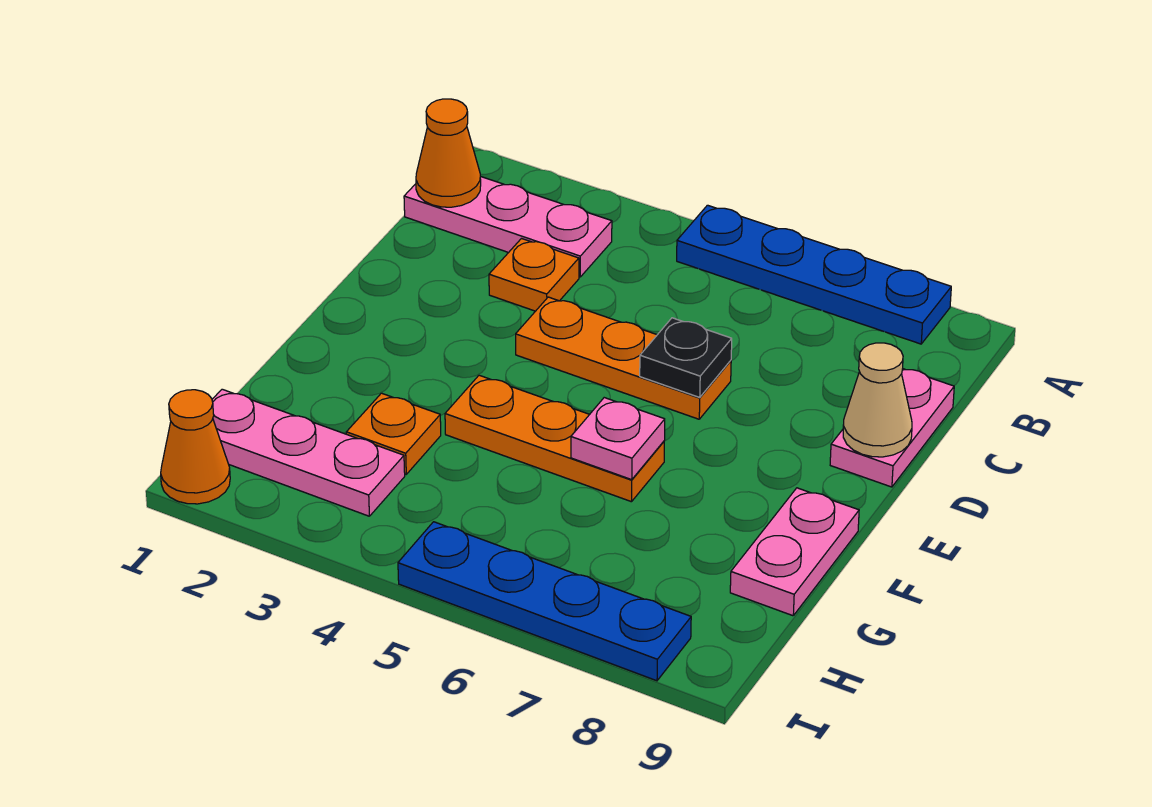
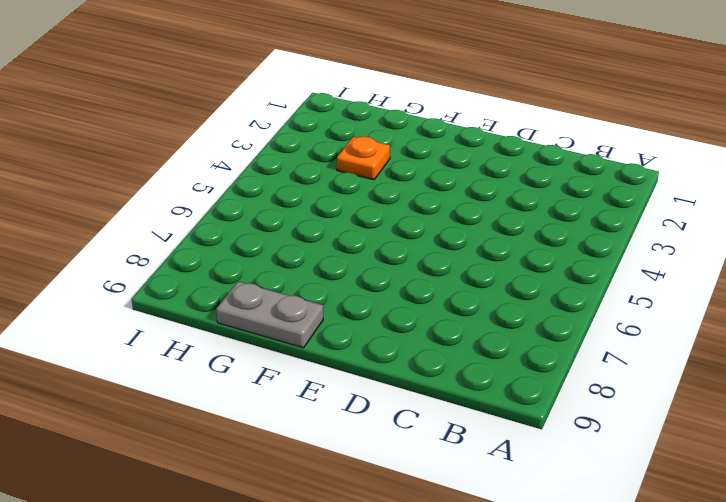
grey plate F9:G9 level 1 -> pink plate F9:G9 level 1
none -> blue plate A5:A8 level 1
none -> pink plate B1:B3 level 1
none -> orange plate C3 level 1

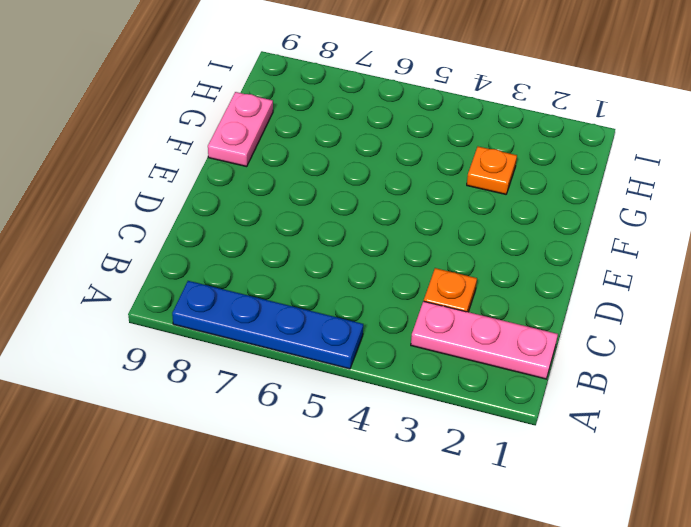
none -> pink plate C9:D9 level 1
none -> orange plate D4:D6 level 1
none -> orange plate F4:F6 level 1

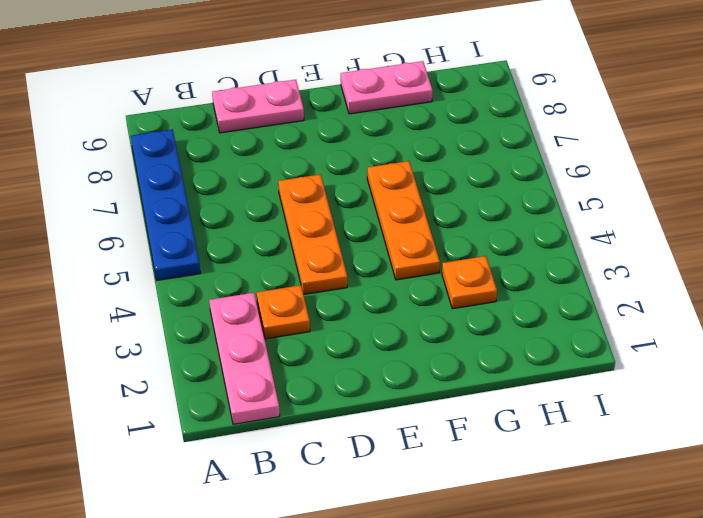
none -> pink plate H1:H3 level 1
none -> orange cone I1 level 1
none -> blue plate I5:I8 level 1

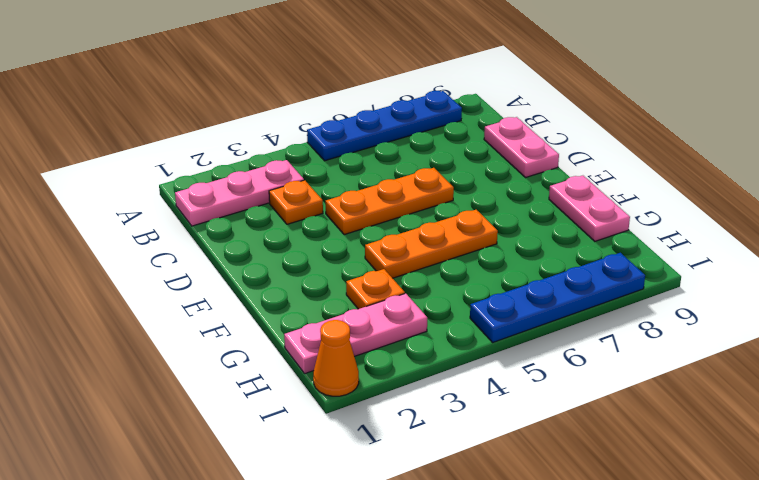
none -> orange cone B1 level 2
none -> black plate D6 level 2
none -> tan cone D9 level 2

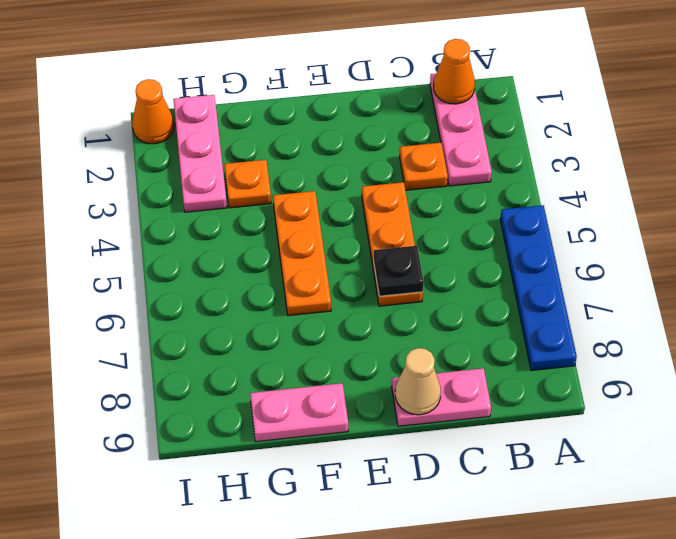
none -> blue plate I5:I8 level 1
none -> pink plate F6 level 2

